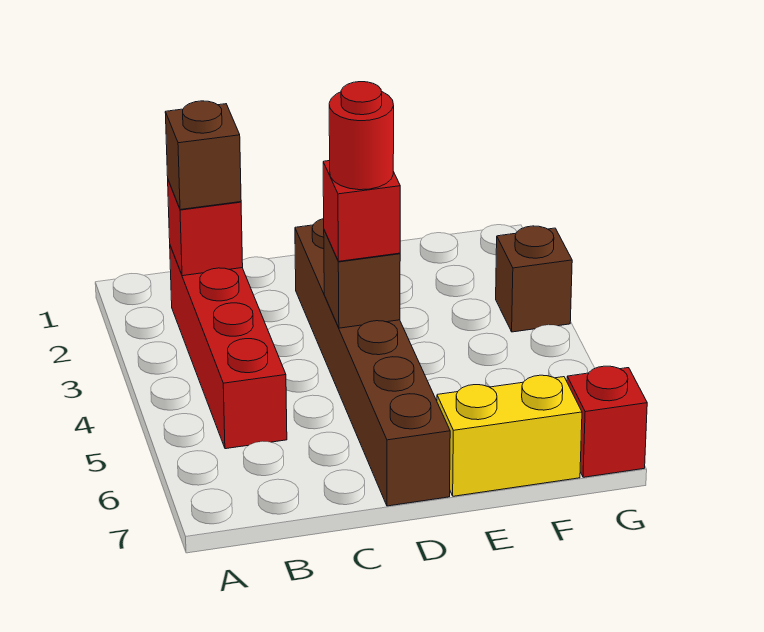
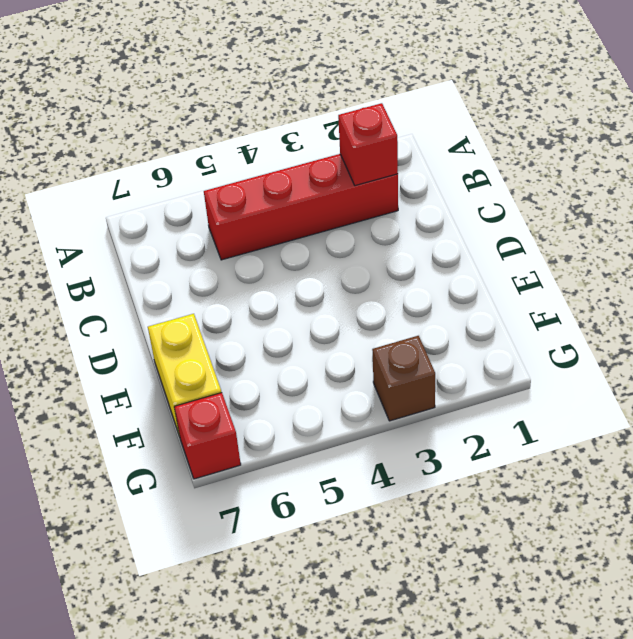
none -> brown brick D2:D7 level 1
none -> brown brick D4 level 2

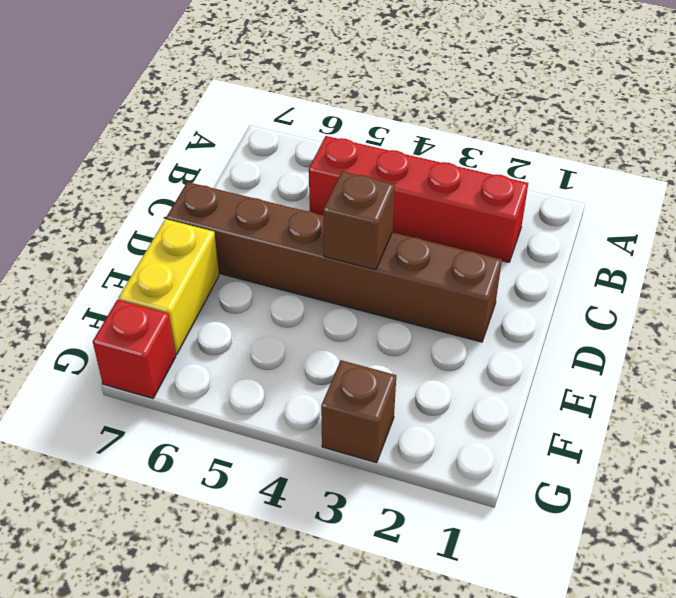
none -> red brick B2 level 2
none -> brown brick B2 level 3

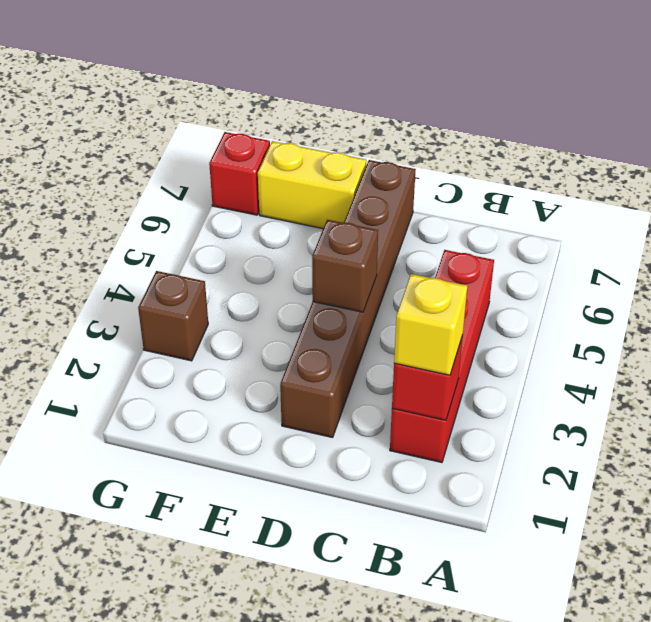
yellow brick B2 level 3 -> brown brick B2 level 3
none -> red brick D4 level 3
none -> red round brick D4 level 4

